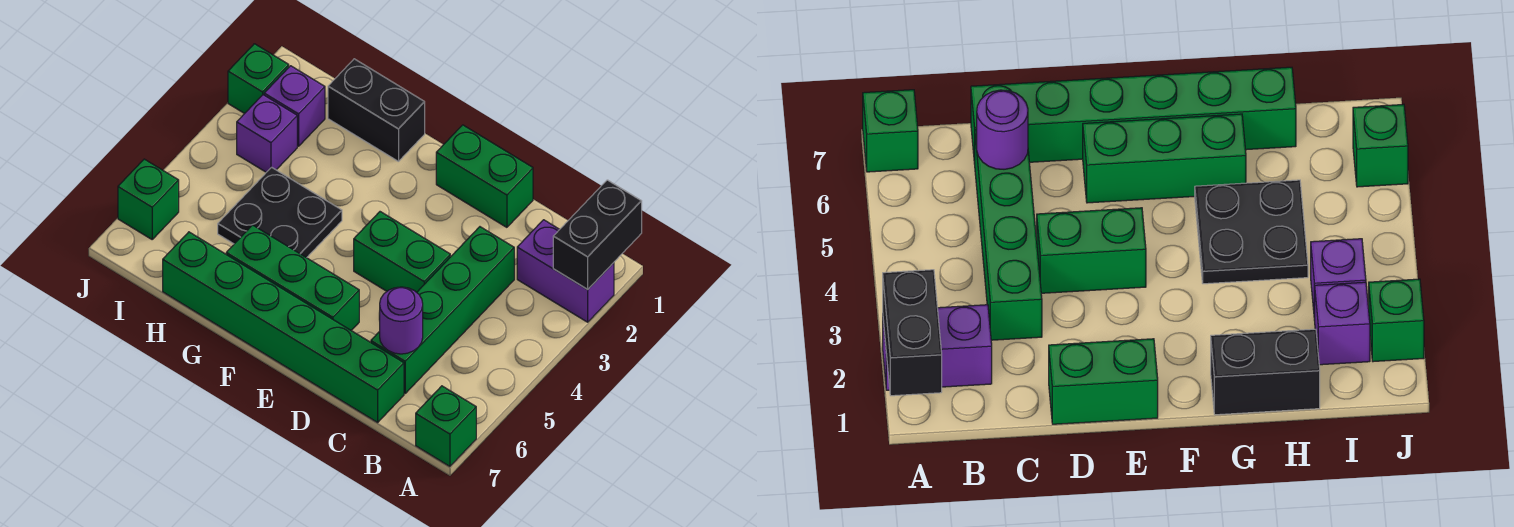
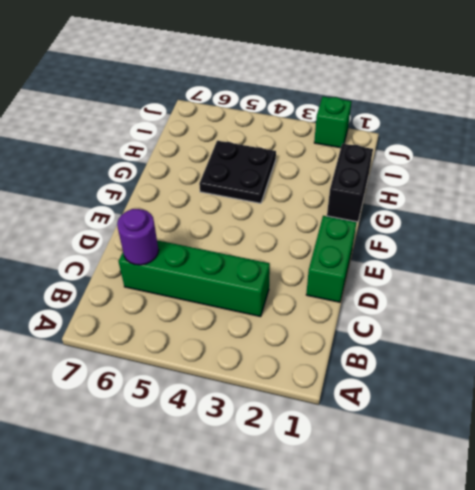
none -> purple brick A2:B2 level 1
none -> green brick A7 level 1
none -> green brick C7:H7 level 1

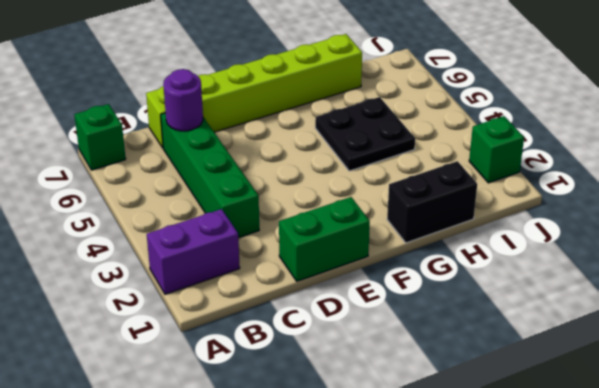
lime brick C7:H7 level 1 -> green brick C7:H7 level 1
none -> green brick D4:E4 level 1
none -> green brick E6:G6 level 1
none -> purple brick I2 level 1

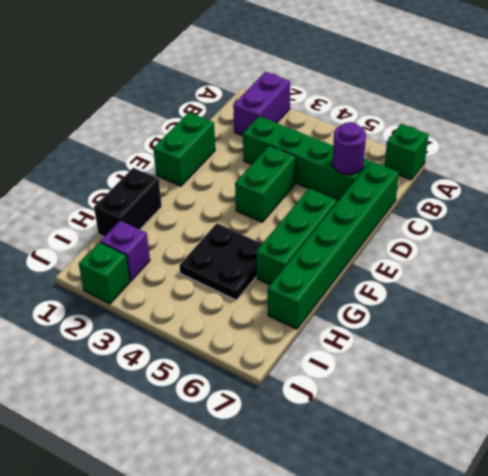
none -> purple brick I3 level 1
none -> green brick J6 level 1
none -> black brick A1:A2 level 2

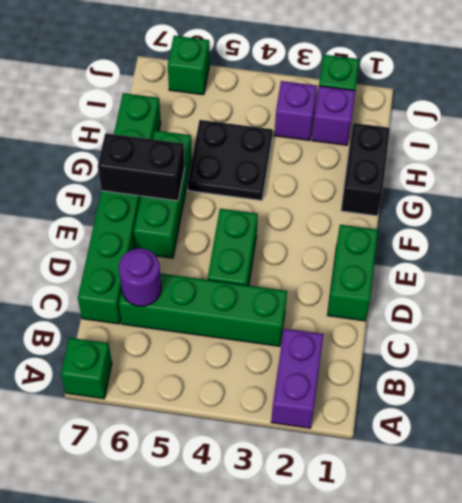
black brick F6:F7 level 2 -> black brick A1:A2 level 2

